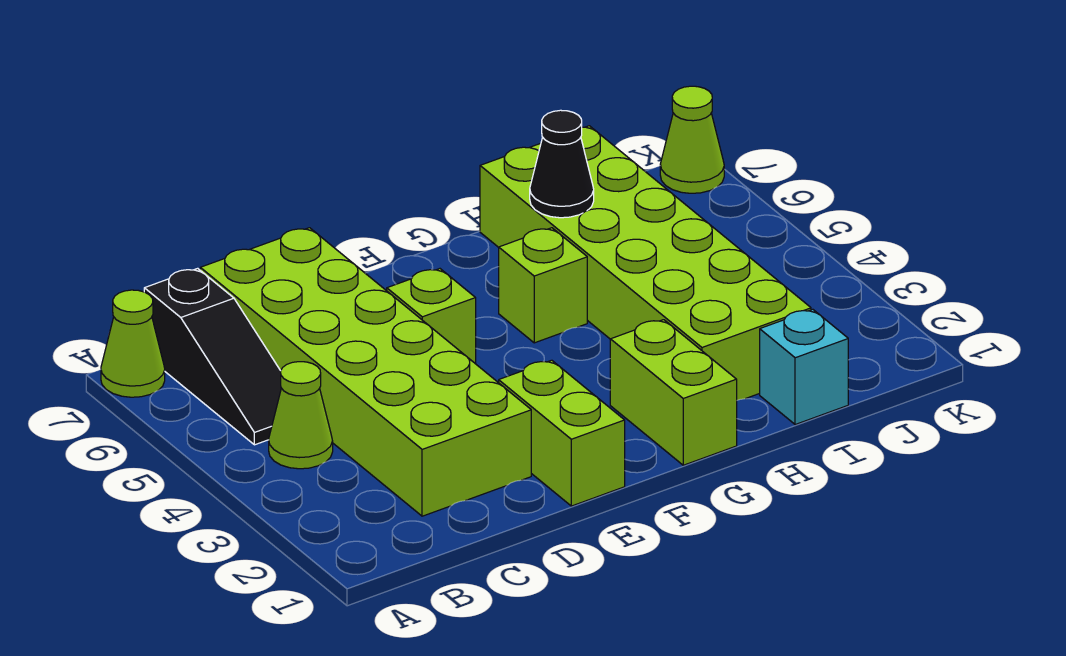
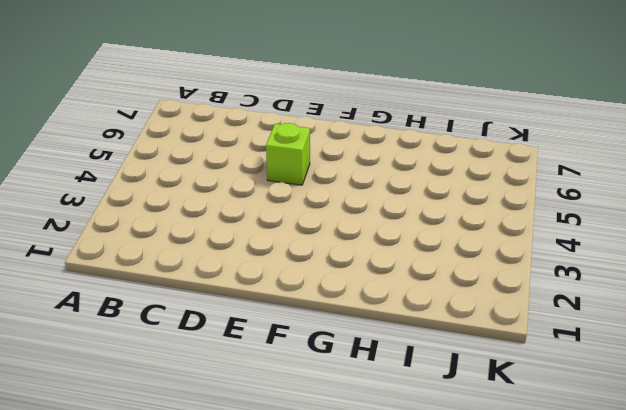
none -> lime cone A7 level 1
none -> lime cone B4 level 1
none -> black slope B5:B7 level 1 top 7

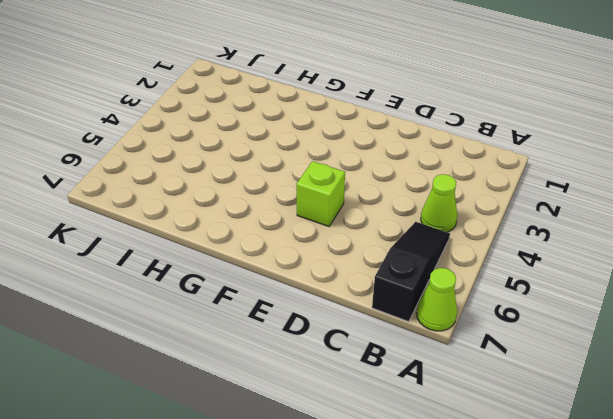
none -> lime brick C2:D7 level 1
none -> lime brick E1:E2 level 1
none -> lime brick G1:G2 level 1

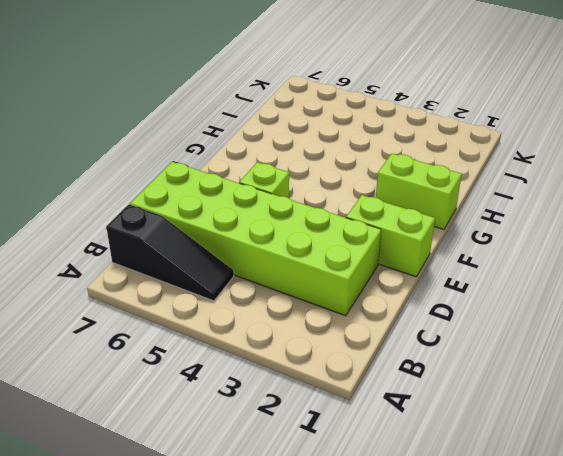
none -> lime cone A7 level 1
none -> lime cone B4 level 1
none -> lime brick G5 level 1

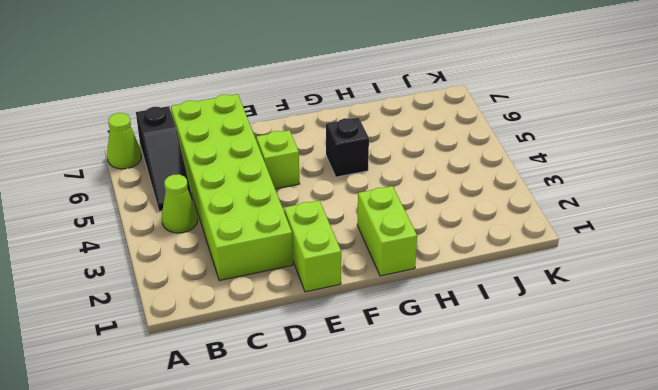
black brick G5 level 1 -> lime brick G5 level 1
none -> lime brick H2:I7 level 1
none -> cyan brick I1 level 1
none -> lime cone K7 level 1

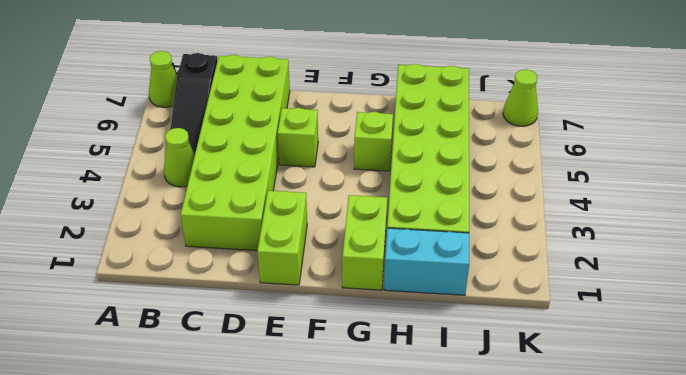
cyan brick H1:I1 level 1 -> cyan brick I1 level 1
none -> black cone H6 level 2

